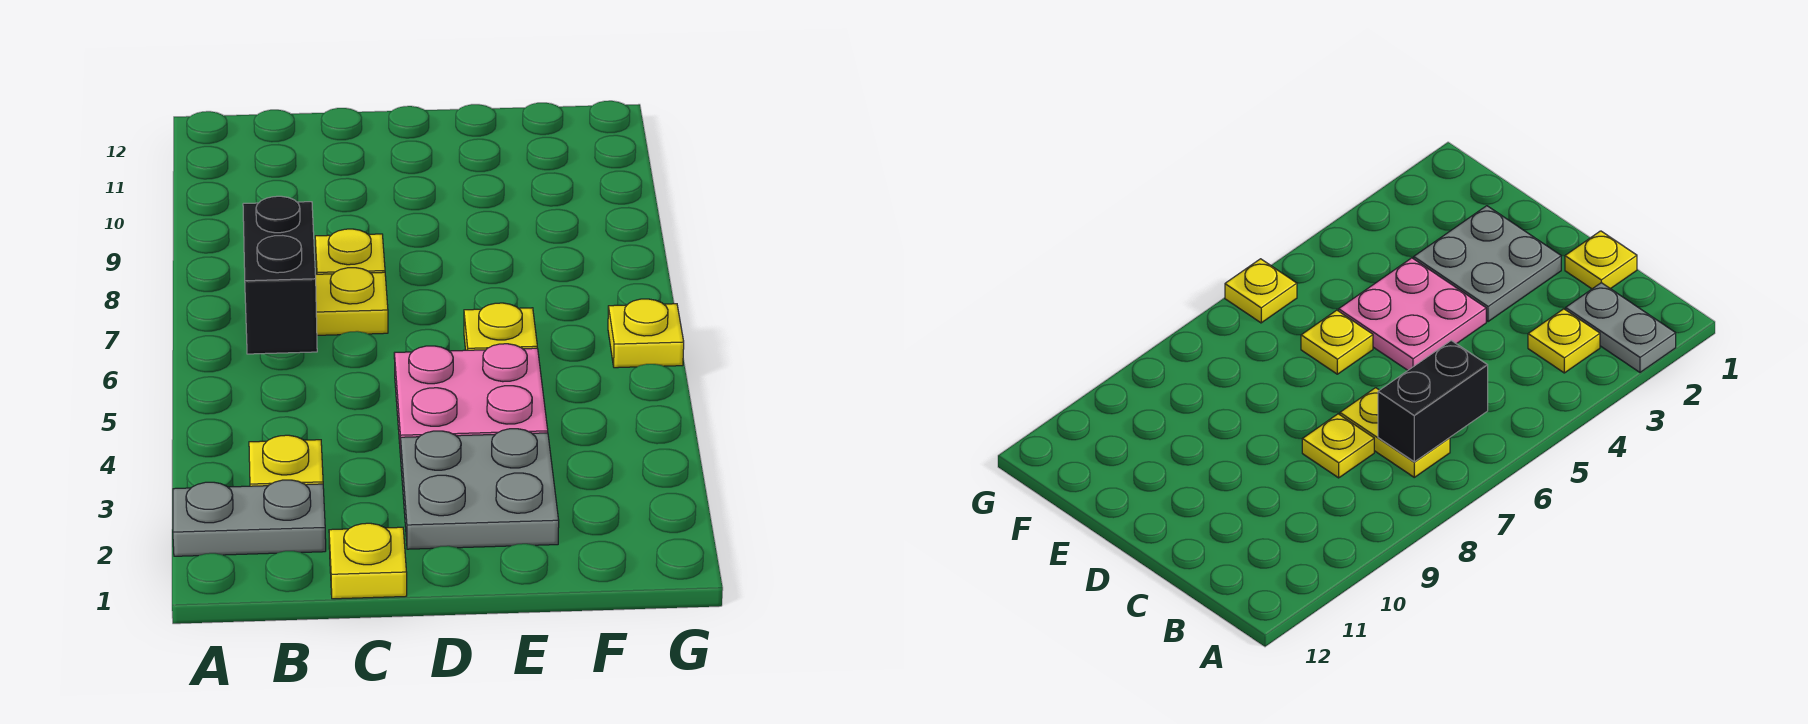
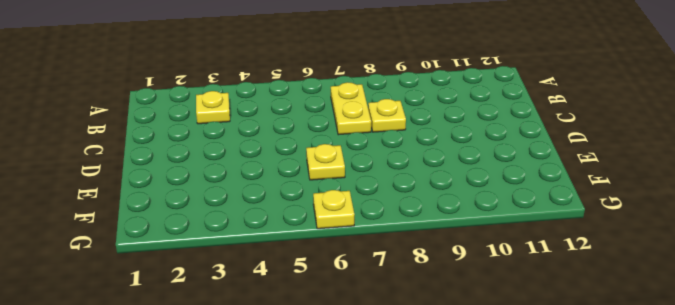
none -> grey plate A2:B2 level 1
none -> yellow plate C1 level 1

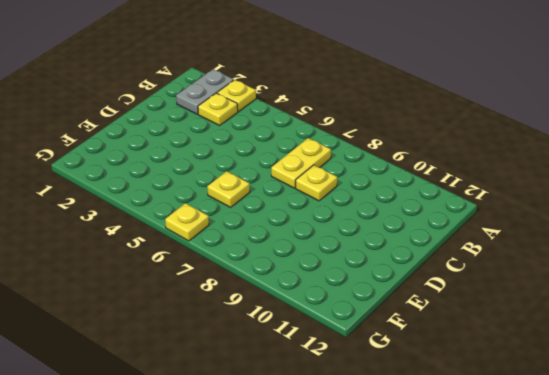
yellow plate A3 level 1 -> yellow plate C1 level 1
none -> grey plate D2:E3 level 1
none -> pink plate D4:E5 level 1

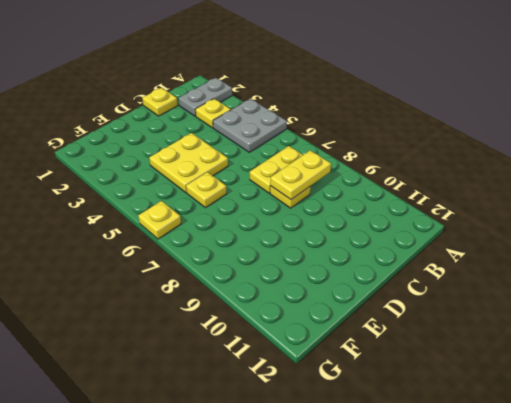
grey plate A4:B5 level 1 -> grey plate D2:E3 level 1
yellow plate B8:C8 level 2 -> none
yellow plate D4:E5 level 1 -> pink plate D4:E5 level 1
none -> black brick B6:B7 level 2

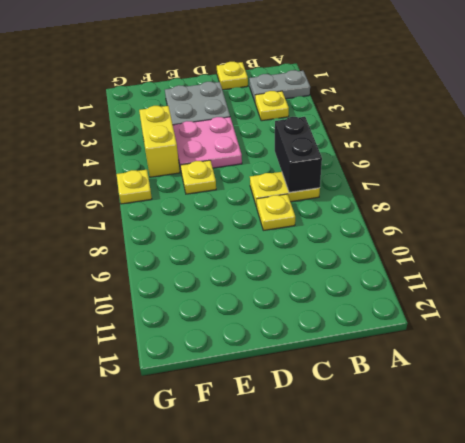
yellow brick F4:F5 level 1 -> none

